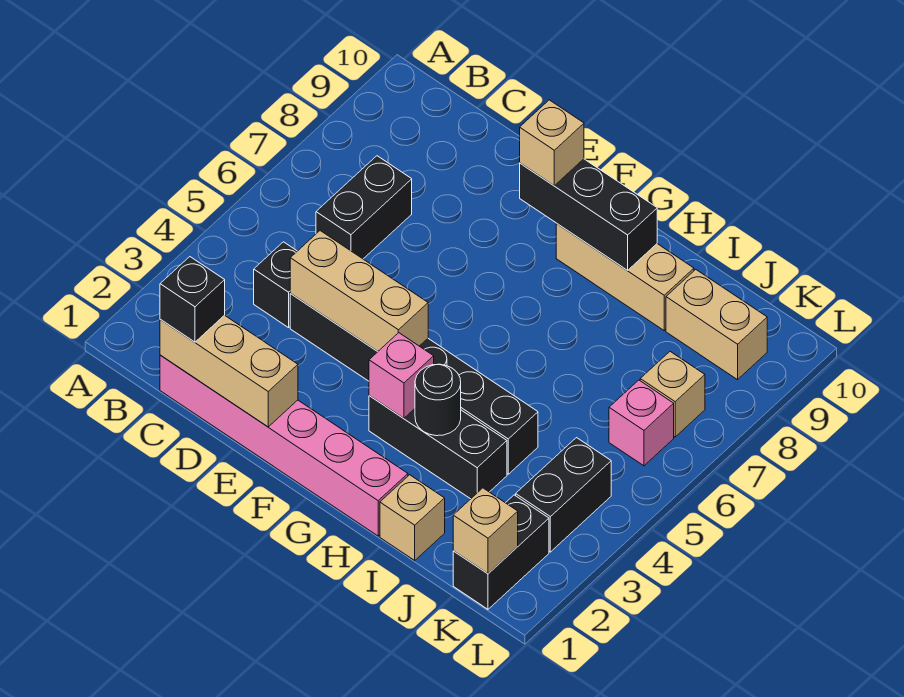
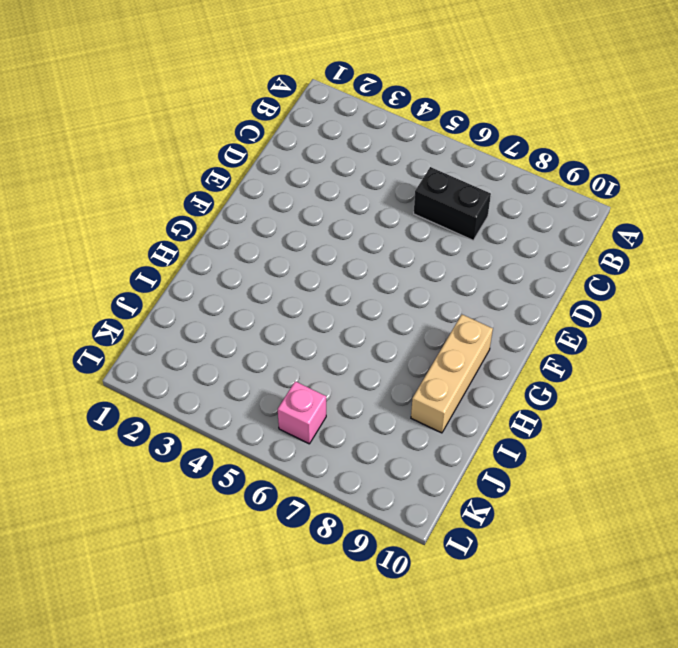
none -> pink brick C1:H1 level 1
none -> black brick C4 level 1
none -> black brick D4:I4 level 1

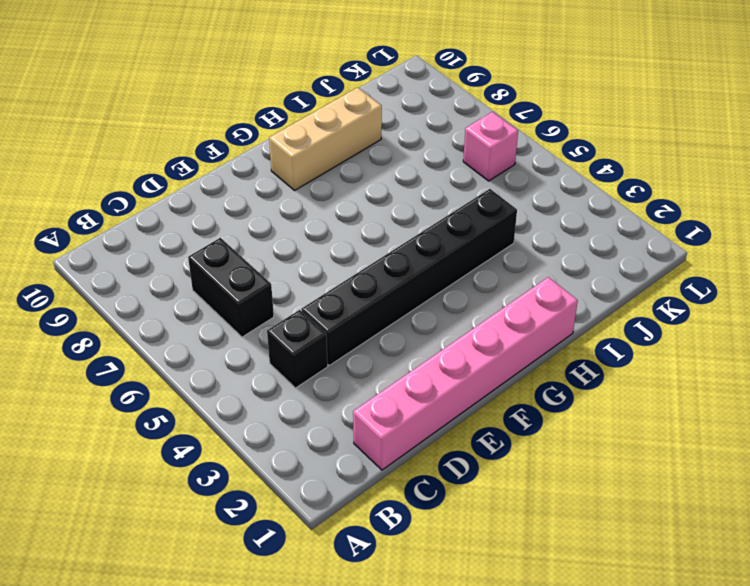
none -> black brick G3:I3 level 1
none -> tan brick I1 level 1
none -> tan brick J9:K9 level 1

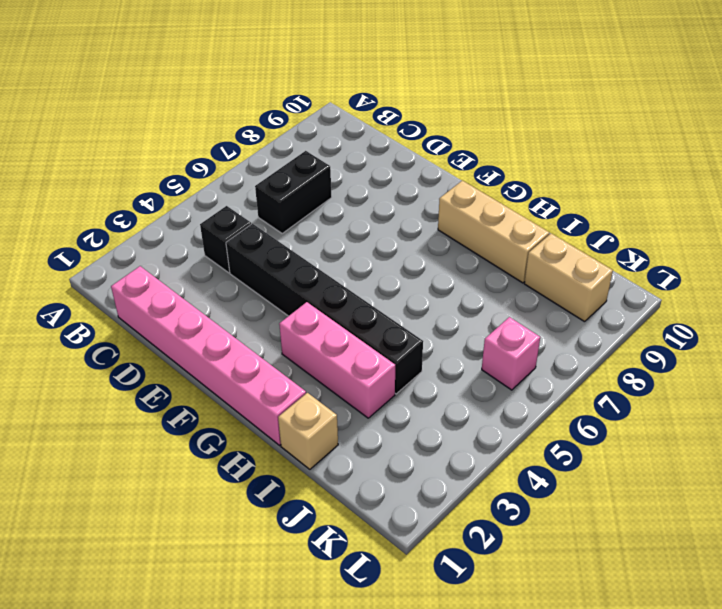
pink brick G3:I3 level 1 -> black brick G3:I3 level 1
none -> black brick K1:K2 level 1
none -> black brick K3:K4 level 1
none -> tan brick K7 level 1

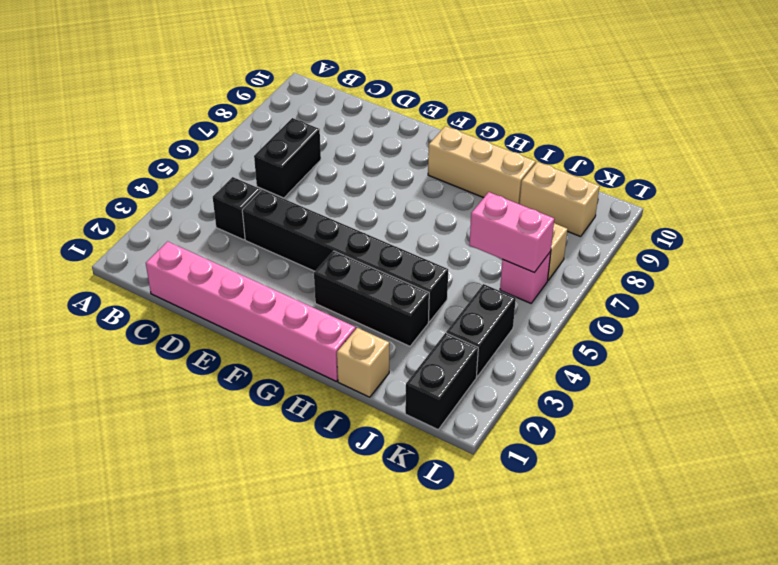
pink brick J6:K6 level 2 -> none
none -> tan brick C1:E1 level 2
none -> tan brick D4:F4 level 2
none -> black brick F9:H9 level 2

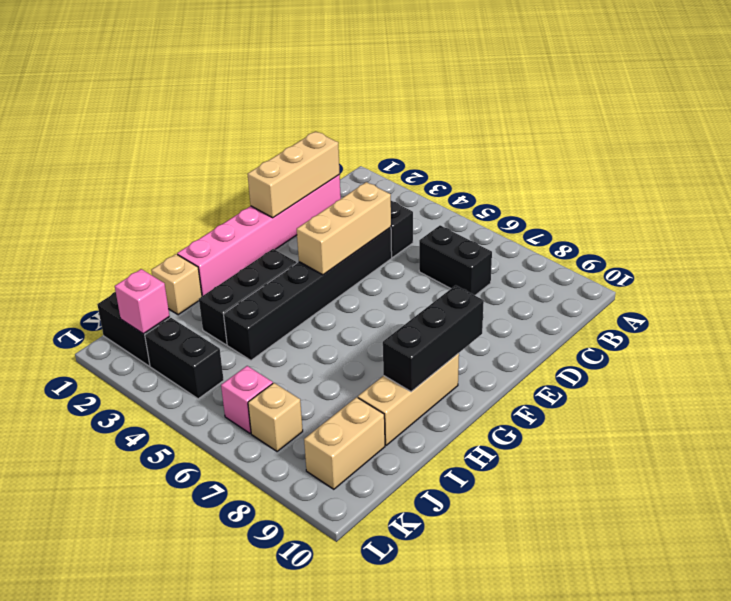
pink brick K2 level 2 -> pink brick G3 level 2
none -> black round brick H3 level 2
none -> tan brick K1 level 2
none -> black brick C1 level 3

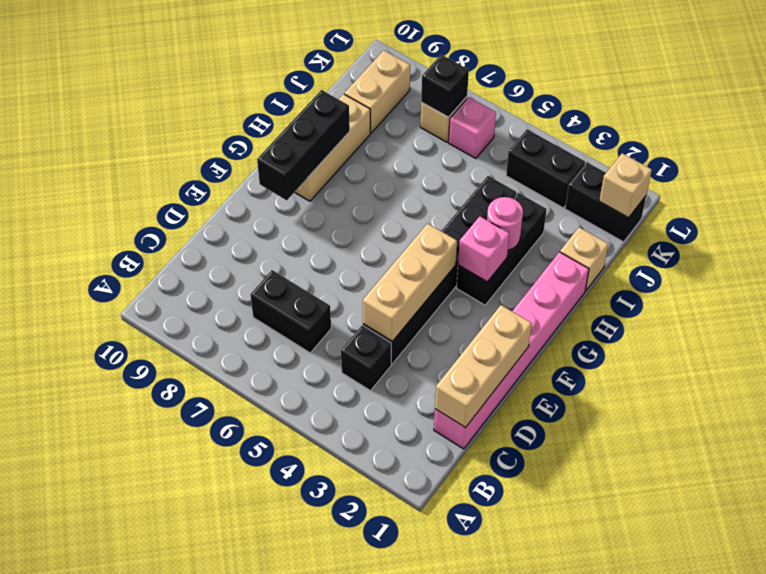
pink round brick H3 level 2 -> black round brick H3 level 2
black brick K7 level 2 -> black brick C1 level 3
none -> tan brick F9 level 3

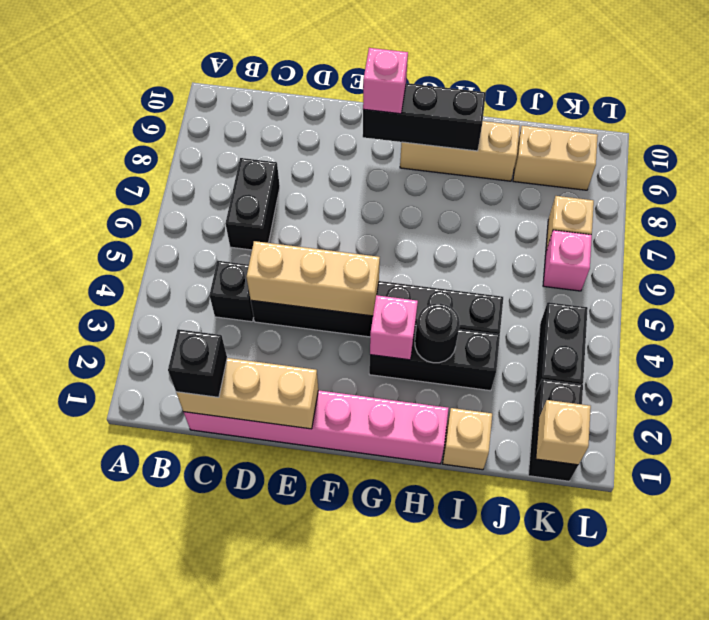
pink brick F9 level 3 -> tan brick F9 level 3

